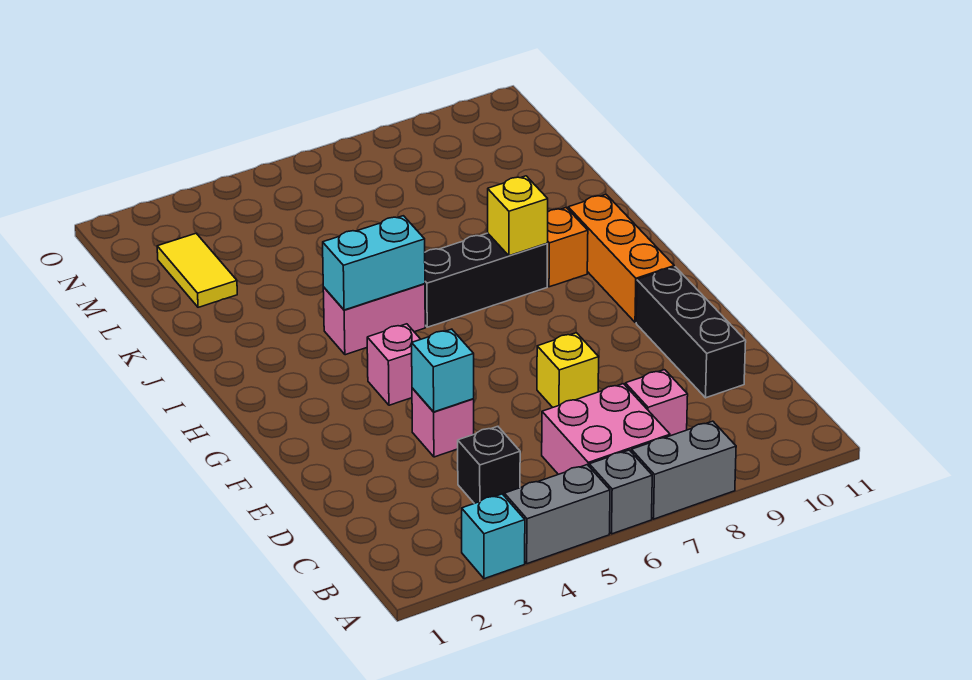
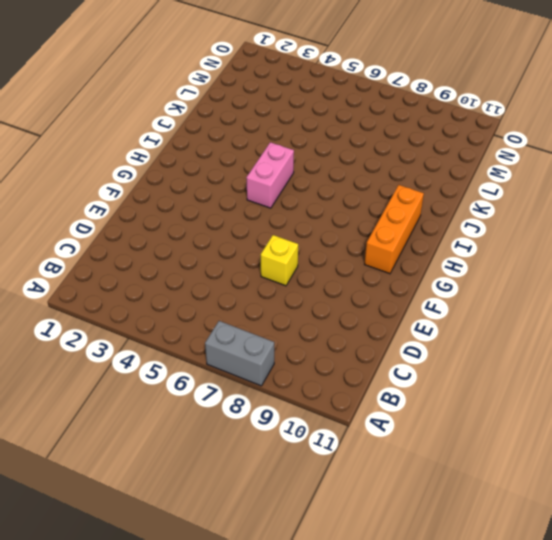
pink brick H5:I5 level 1 -> pink brick I4:I5 level 1
none -> cyan brick A3 level 1
none -> grey brick A4:A5 level 1
none -> grey brick A6 level 1

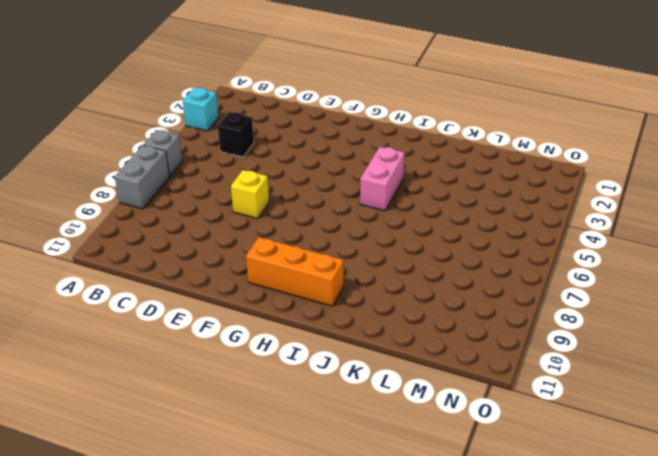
none -> grey brick A4:A5 level 1
none -> pink brick B6:C7 level 1
none -> pink brick C8 level 1

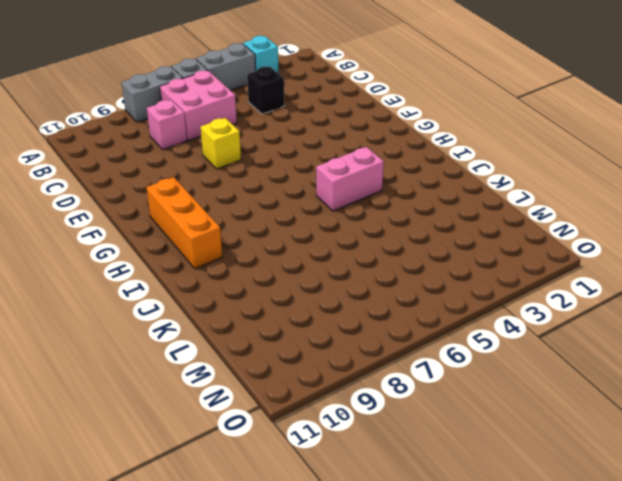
none -> black brick D10:F10 level 1
none -> pink brick E4 level 1
none -> pink brick G4 level 1

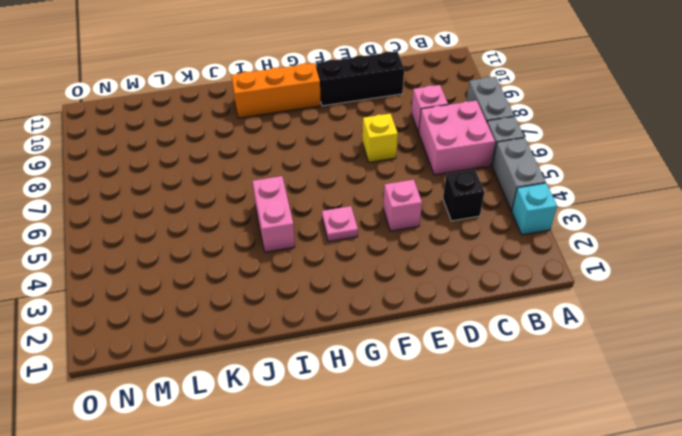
pink plate G4 level 1 -> pink brick G4 level 1
none -> black brick I6:I8 level 1
none -> orange brick I9 level 1
none -> yellow tile L2:M2 level 1

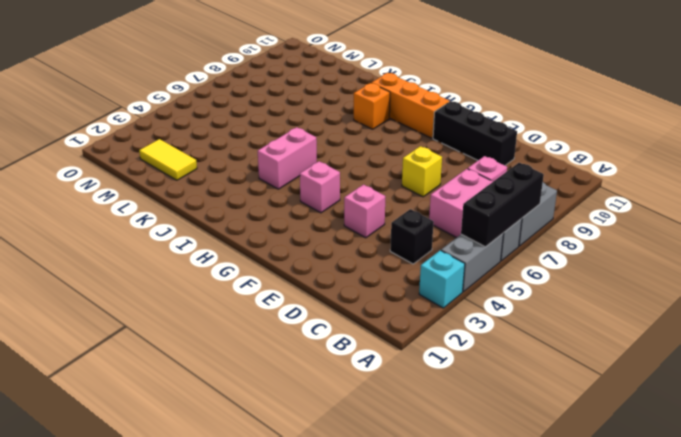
black brick A5:A7 level 2 -> black brick I6:I8 level 1
none -> cyan brick E4 level 2
none -> cyan brick I4:I5 level 2
none -> yellow brick I8 level 2

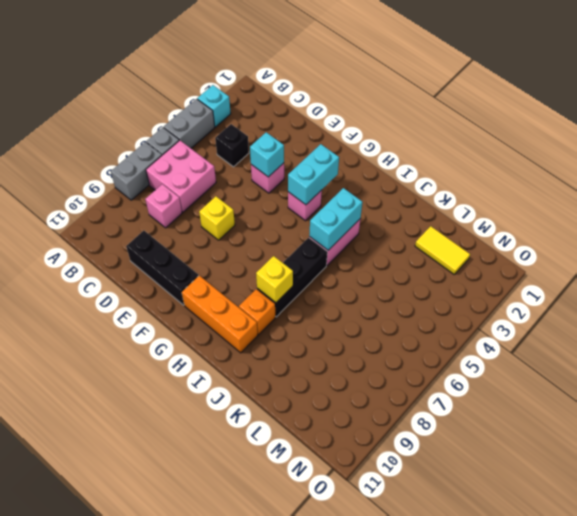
cyan brick G3:G4 level 2 -> none

